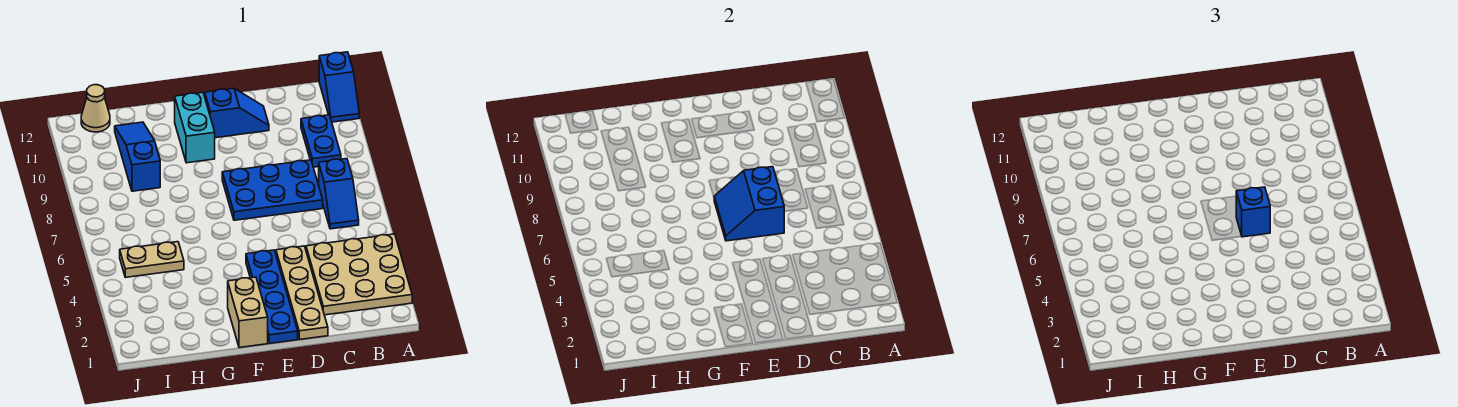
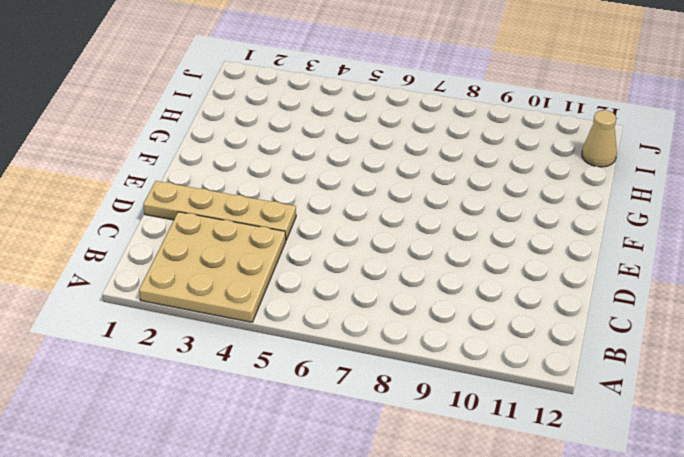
none -> blue slope A11:A12 level 1 top 12
none -> blue slope B6:B7 level 1 top 7
none -> blue plate B9:B10 level 1

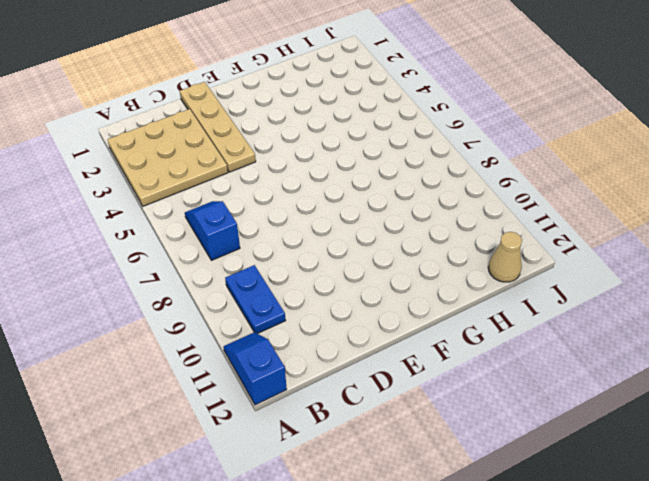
none -> blue plate C7:E8 level 1
none -> blue slope D11:E11 level 1 top E
none -> blue plate E1:E4 level 1

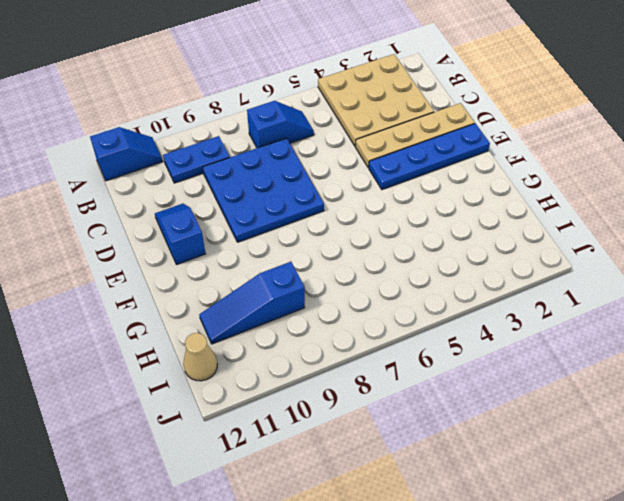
blue plate C7:E9 level 1 -> blue plate C7:E8 level 1
none -> tan brick F1:F2 level 1
none -> cyan brick F10:F11 level 1
none -> tan plate H5:I5 level 1

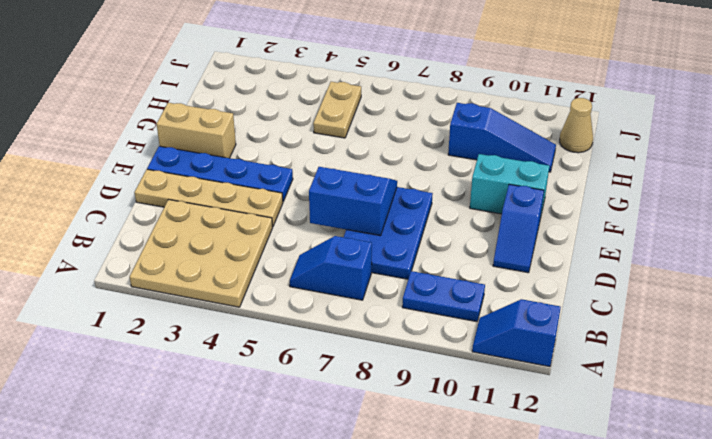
none -> blue brick D6 level 3

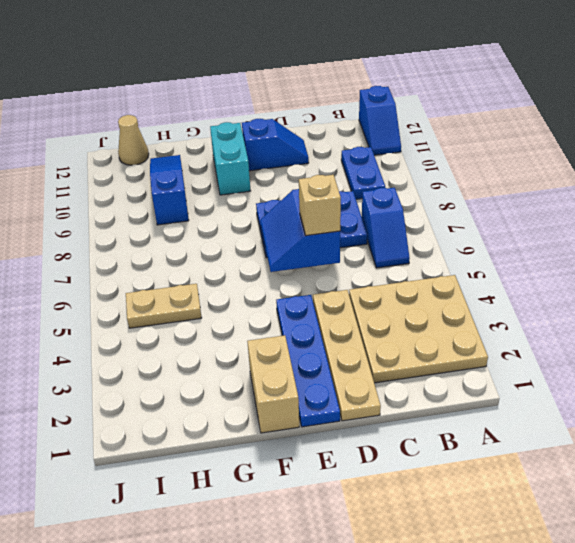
tan brick D6 level 3 -> blue brick D6 level 3

